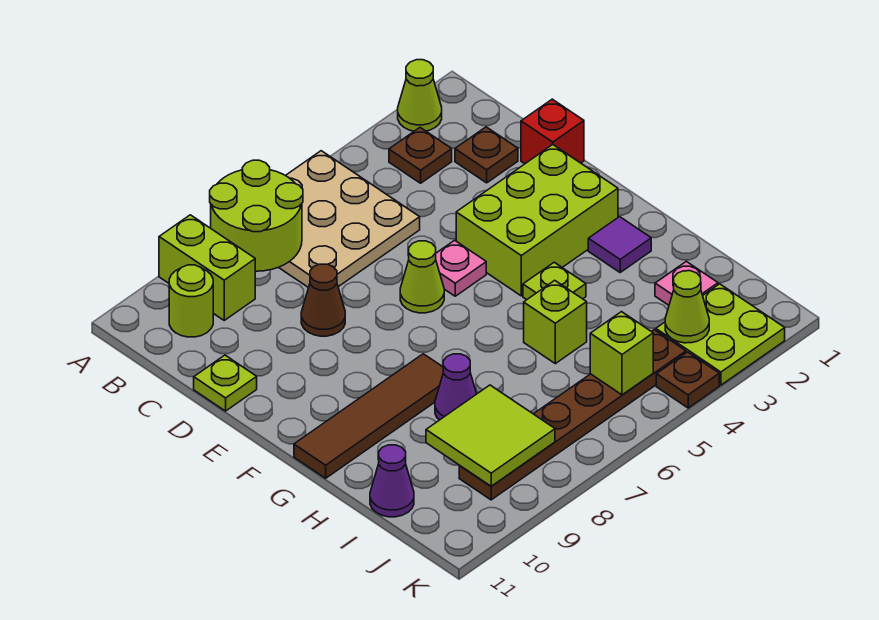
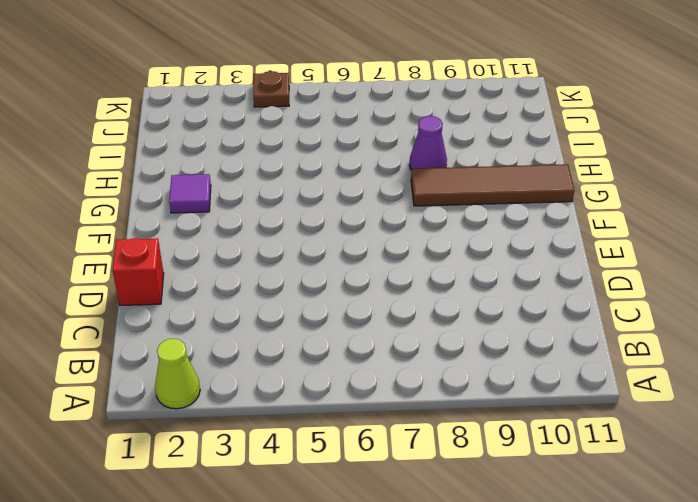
none -> tan plate A5:C7 level 1
none -> lime brick A9:B9 level 1
none -> brown plate B3 level 1

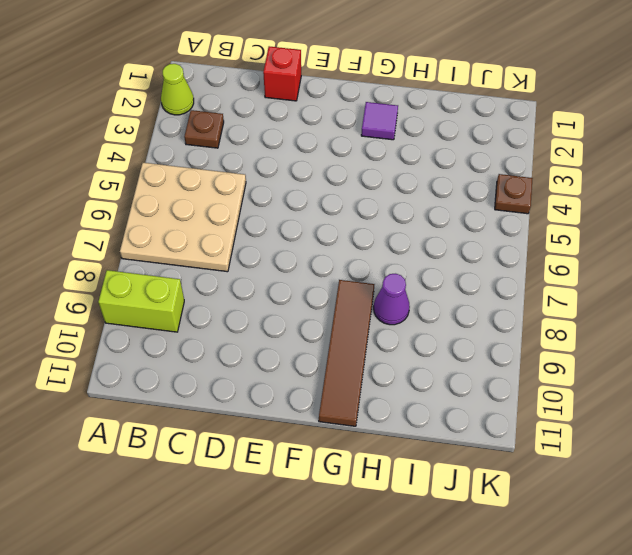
none -> lime round brick B10 level 1
none -> brown plate C2 level 1
none -> brown cone D8 level 1

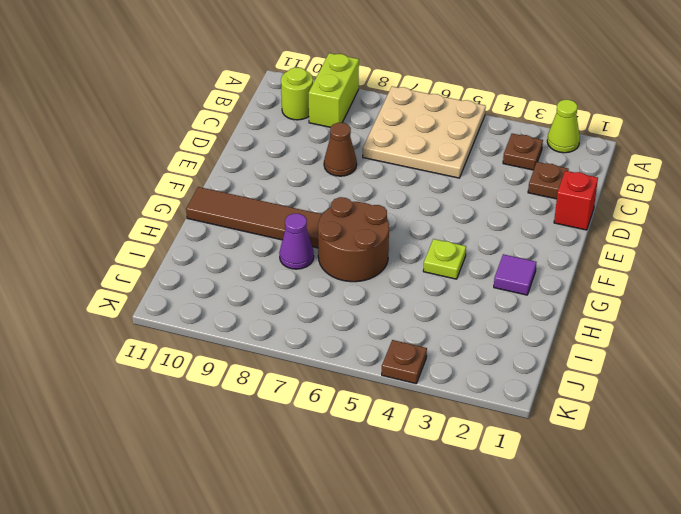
brown round brick G6:H7 level 1 -> none
none -> lime plate D11 level 1
none -> lime brick E2:F4 level 1
none -> pink plate E5 level 1

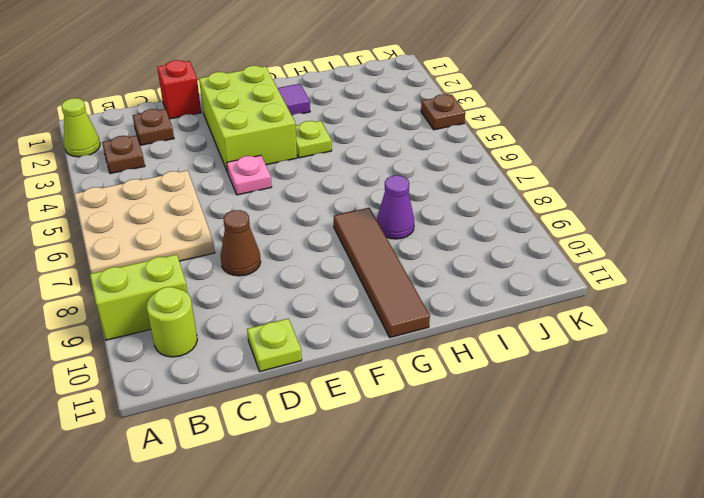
none -> lime cone E6 level 1
none -> lime brick H5 level 1
none -> pink plate I2 level 1

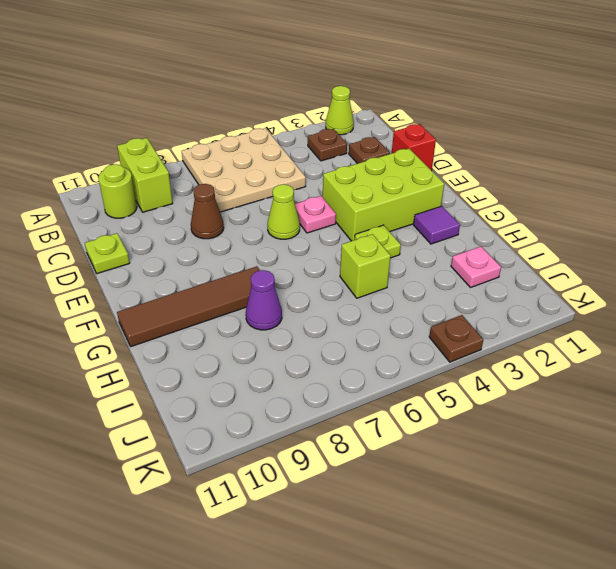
none -> purple cone I11 level 1
none -> lime plate J2:K3 level 1
none -> brown plate J4:J9 level 1

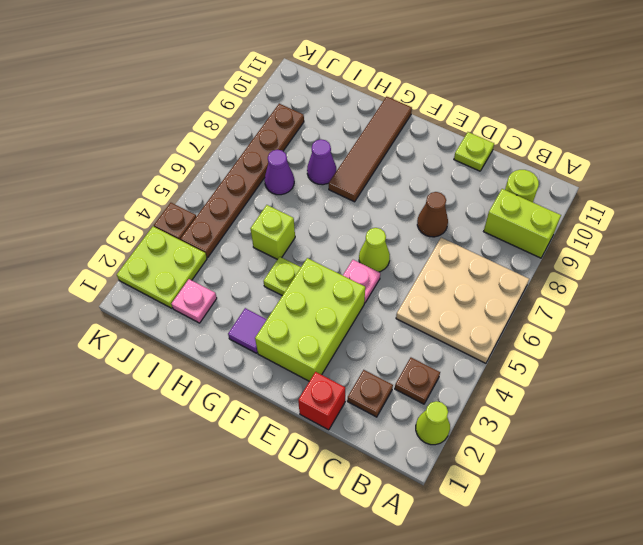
purple cone I7 level 1 -> purple cone I11 level 1
none -> lime round brick A7:B8 level 2
none -> lime tile I8:J9 level 2
none -> lime cone J3 level 2

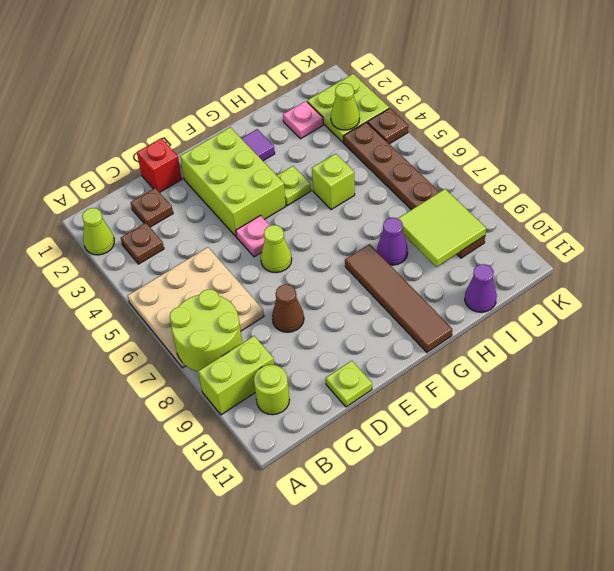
none -> lime brick J5 level 2

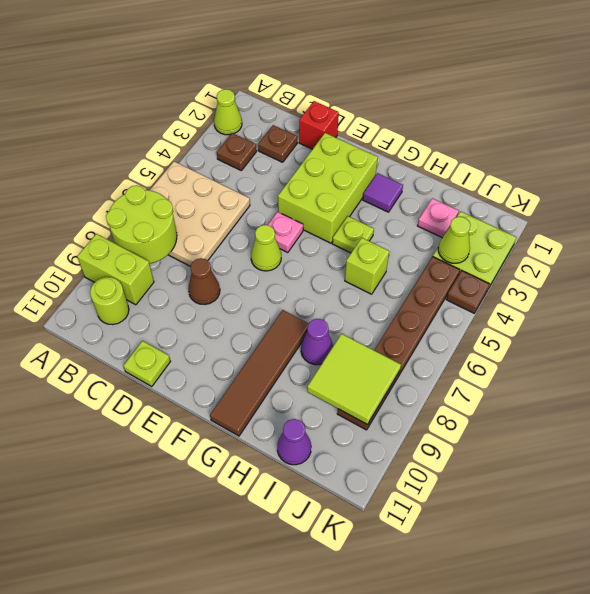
none -> lime brick J5 level 2

